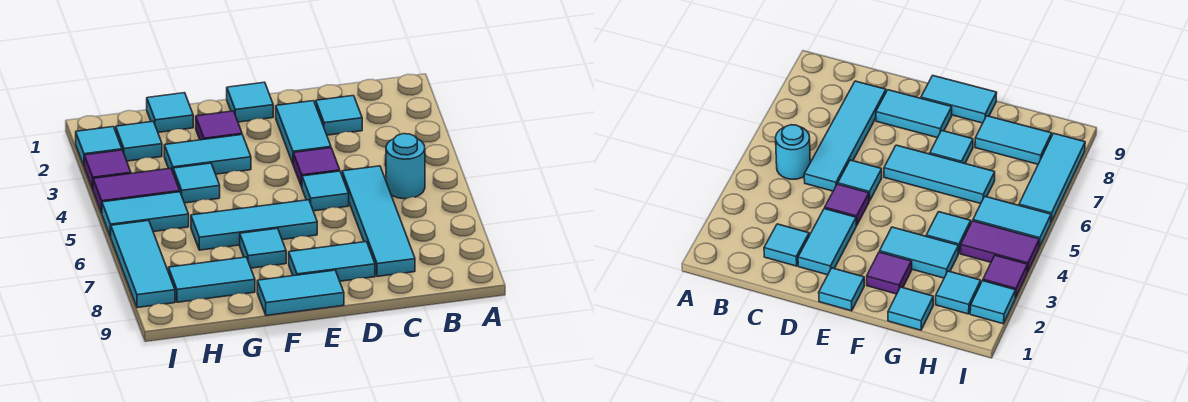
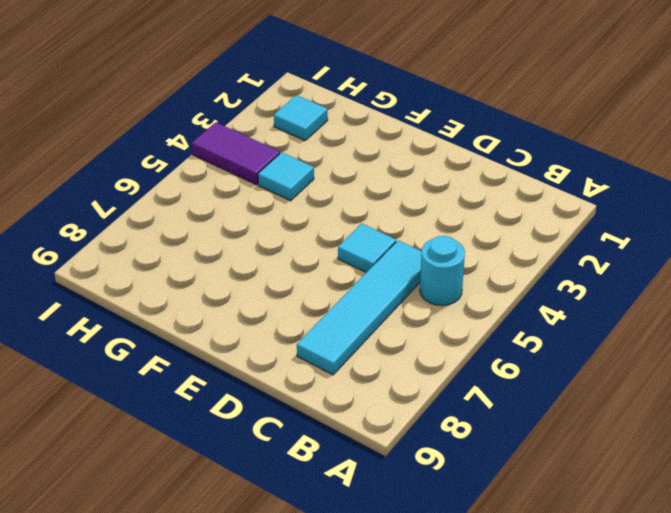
none -> cyan tile C2 level 1
none -> cyan tile D2:D3 level 1
none -> purple tile D4 level 1

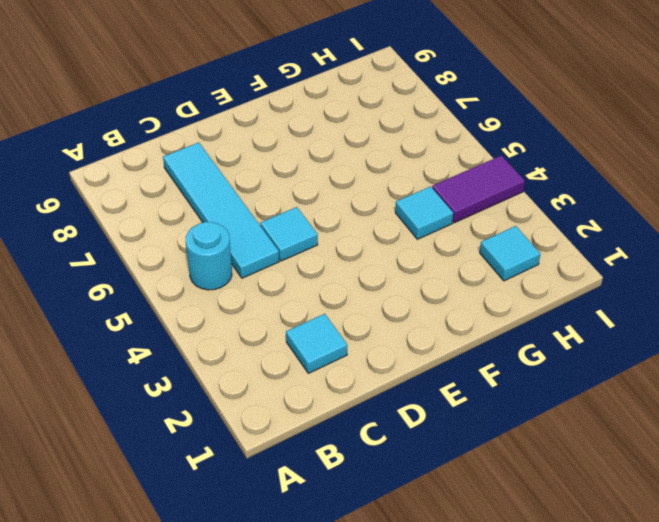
none -> cyan tile D2:D3 level 1
none -> purple tile D4 level 1
none -> cyan tile D8:E8 level 1

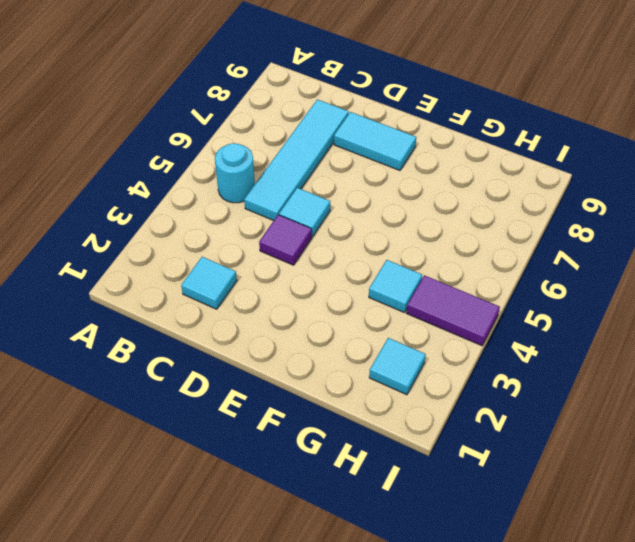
none -> cyan tile D2:D3 level 1
none -> cyan tile E1 level 1
none -> cyan tile E6:G6 level 1

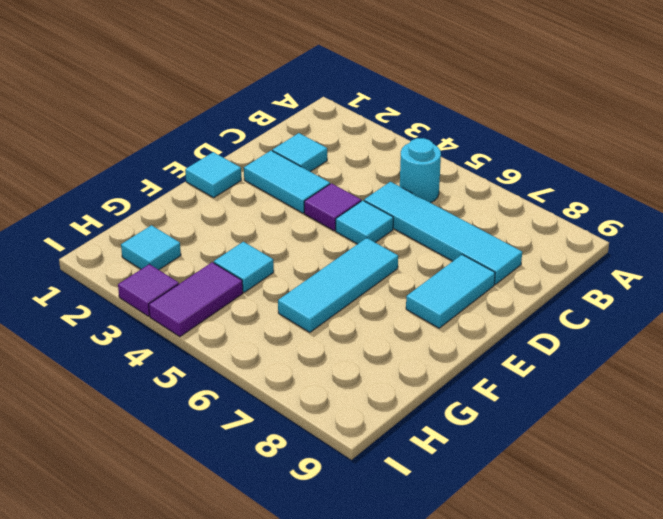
none -> cyan tile E9:F9 level 1
none -> purple tile F2 level 1
none -> cyan tile F3:G3 level 1

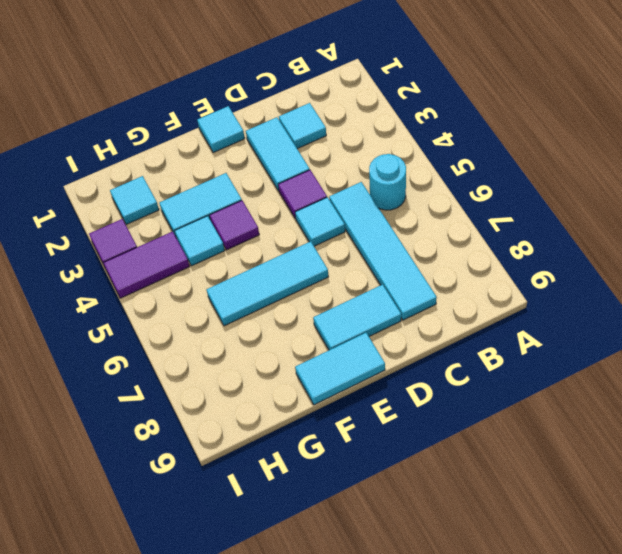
purple tile F4 level 1 -> purple tile F2 level 1
none -> cyan tile F7 level 1
none -> cyan tile G1 level 1
none -> cyan tile G8:H8 level 1

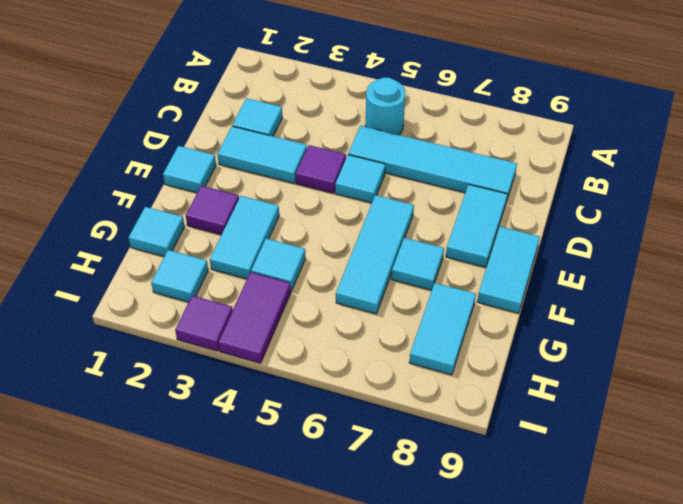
none -> cyan tile H5:I5 level 1
none -> cyan tile I2 level 1
none -> cyan tile I6:I8 level 1

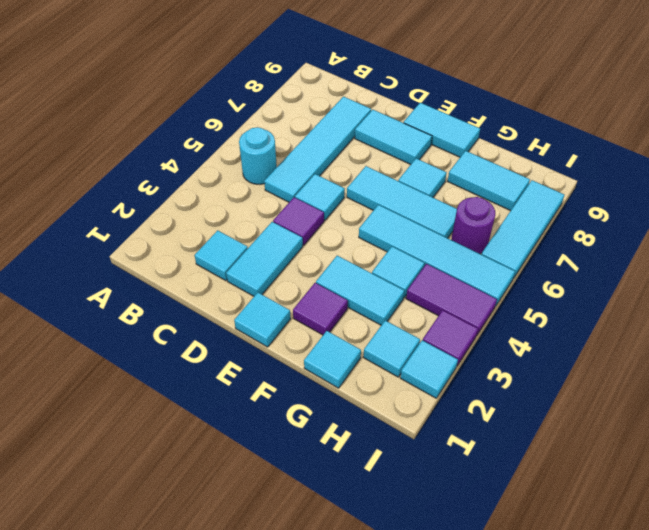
cyan tile F5:I5 level 1 -> cyan tile H5:I5 level 1
purple round brick H6 level 1 -> none

